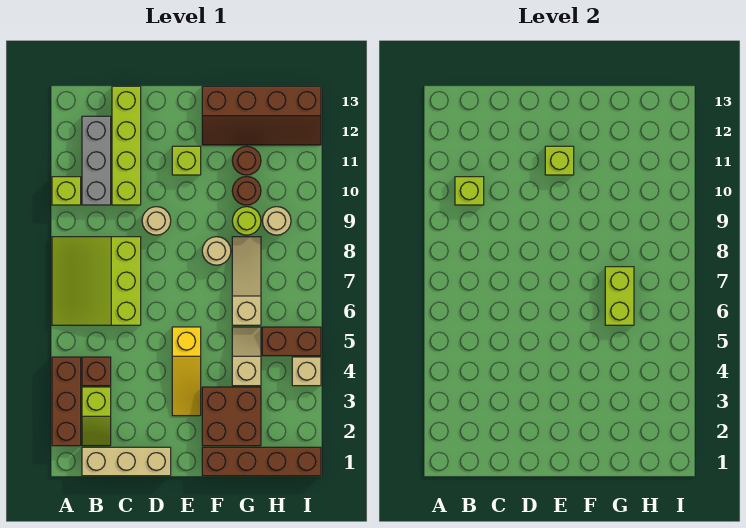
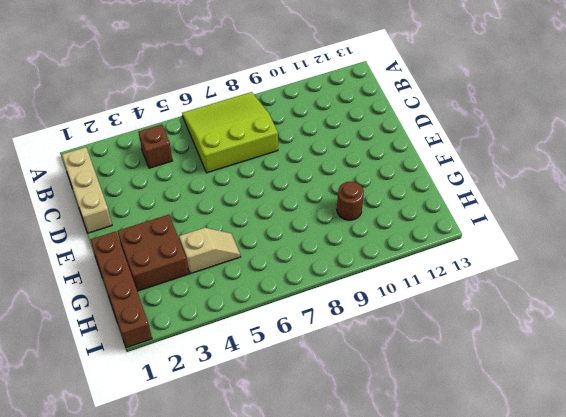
none -> brown brick A2:A4 level 1
none -> lime brick A10 level 1
none -> lime slope B2:B3 level 1 top 3

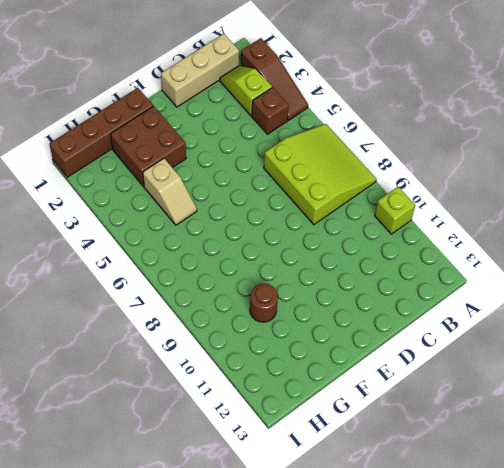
brown slope A2:A4 level 1 top 2 -> brown brick A2:A4 level 1
none -> grey brick B10:B12 level 1
none -> lime brick C10:C13 level 1
none -> tan round brick D9 level 1

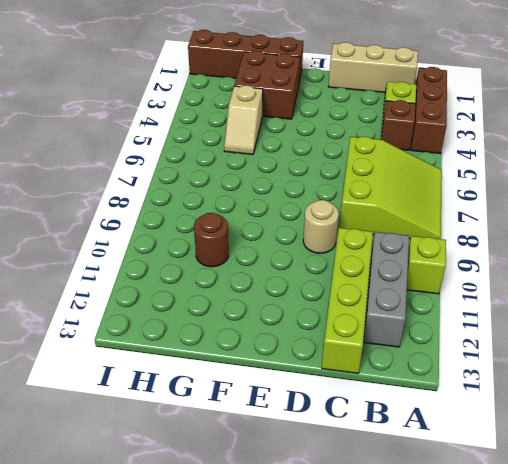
none -> yellow slope E3:E5 level 1 top 5
none -> lime brick E11 level 1
none -> tan round brick F8 level 1

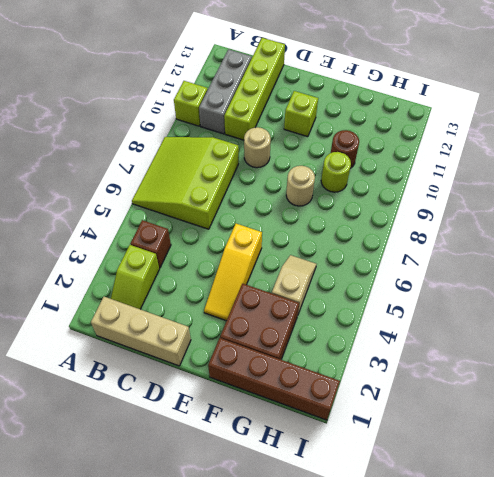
none -> brown brick A2:A4 level 1
none -> brown slope F12:I13 level 1 top 13
none -> tan slope G6:G8 level 1 top 6

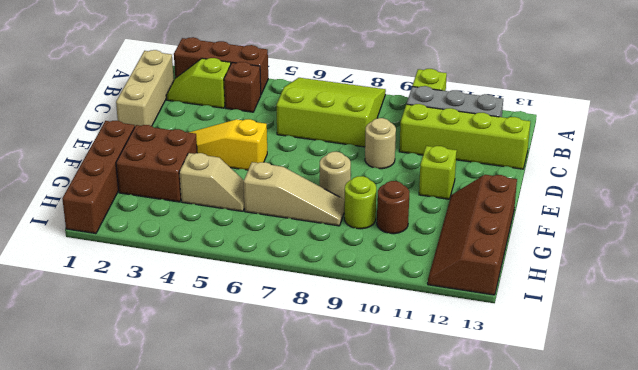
none -> brown round brick G11 level 1
none -> brown brick H5:I5 level 1
none -> tan round brick H9 level 1

